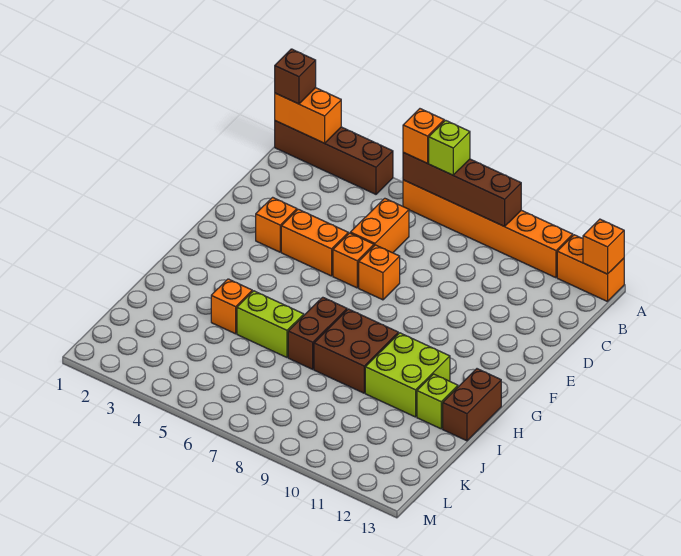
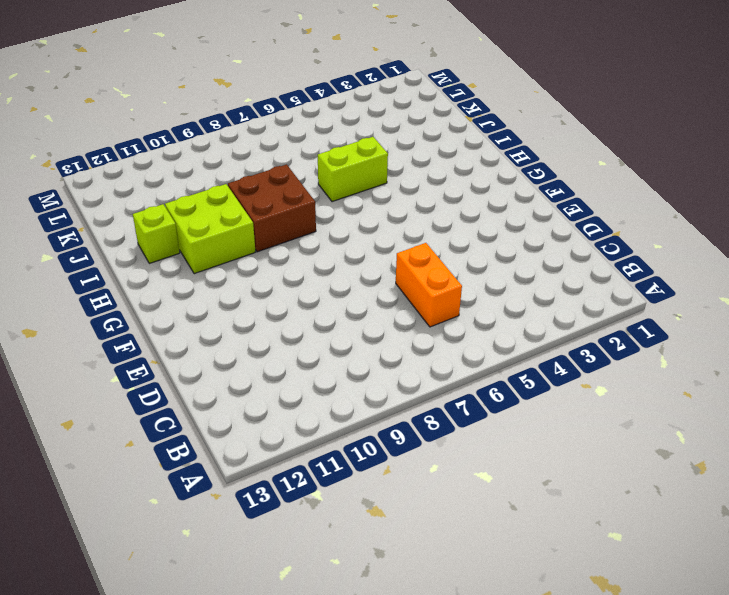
none -> brown brick A1:A4 level 1
none -> orange brick A6:A11 level 1
none -> orange brick A12:A13 level 1

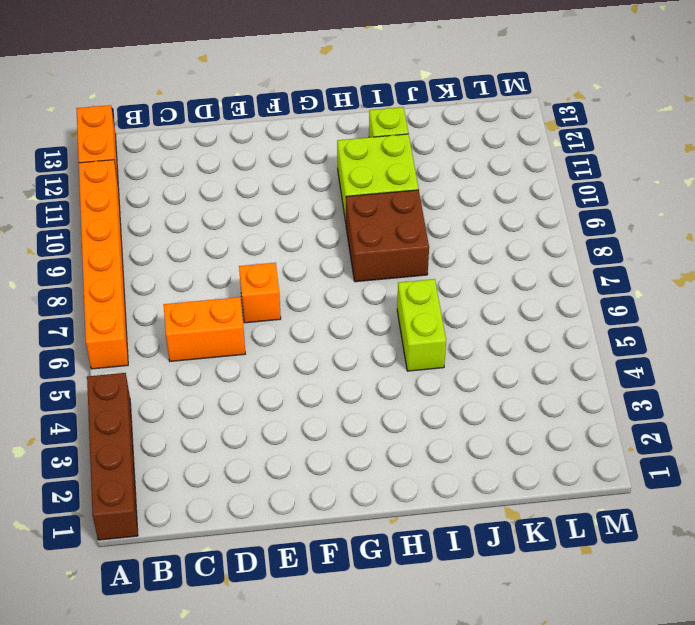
none -> orange brick E3 level 1
none -> orange brick E4:E5 level 1
none -> orange brick E6 level 1

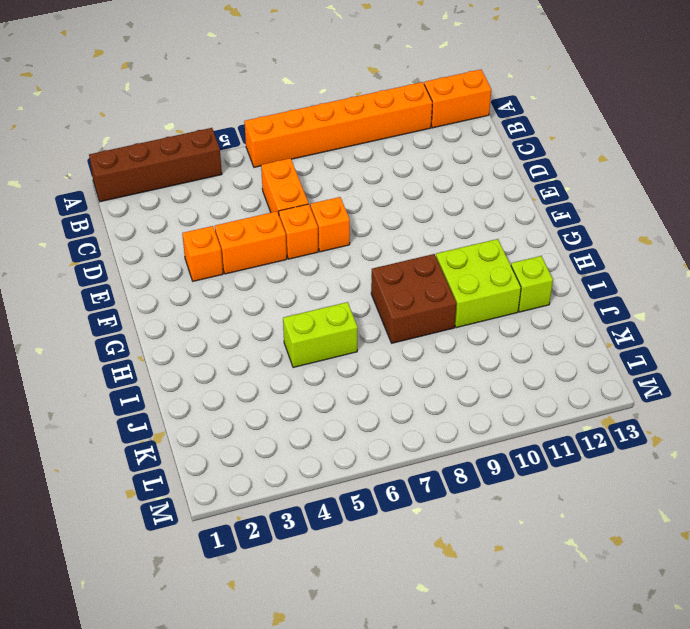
none -> brown brick H7:I7 level 1
none -> brown brick H13:I13 level 1
none -> orange brick I4 level 1

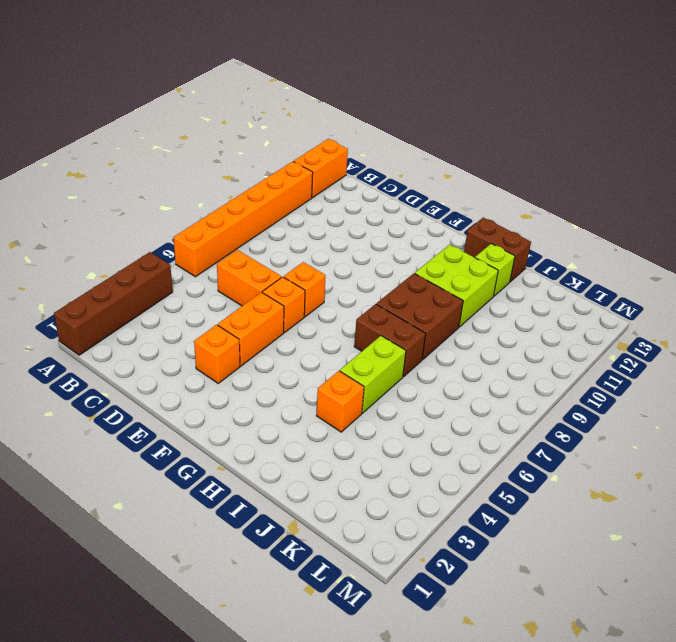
none -> orange brick A1:A2 level 2
none -> brown brick A6:A9 level 2
none -> orange brick A13 level 2

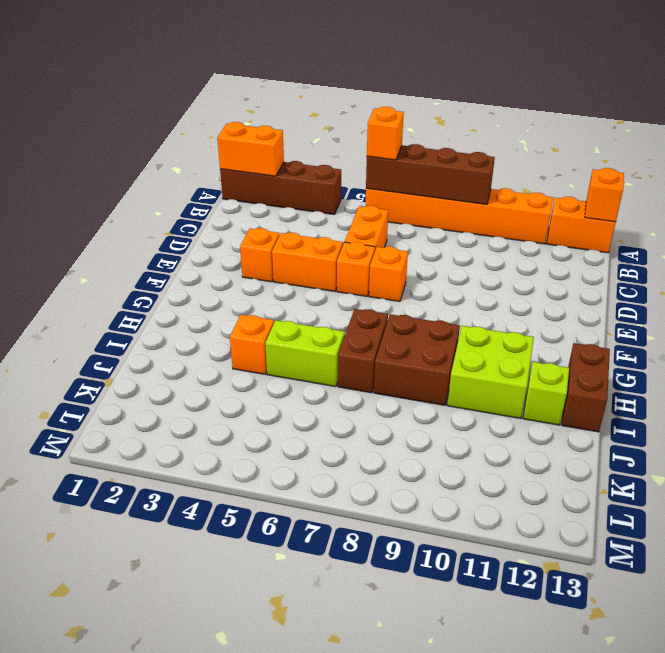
none -> brown brick A1 level 3
none -> lime brick A7 level 3

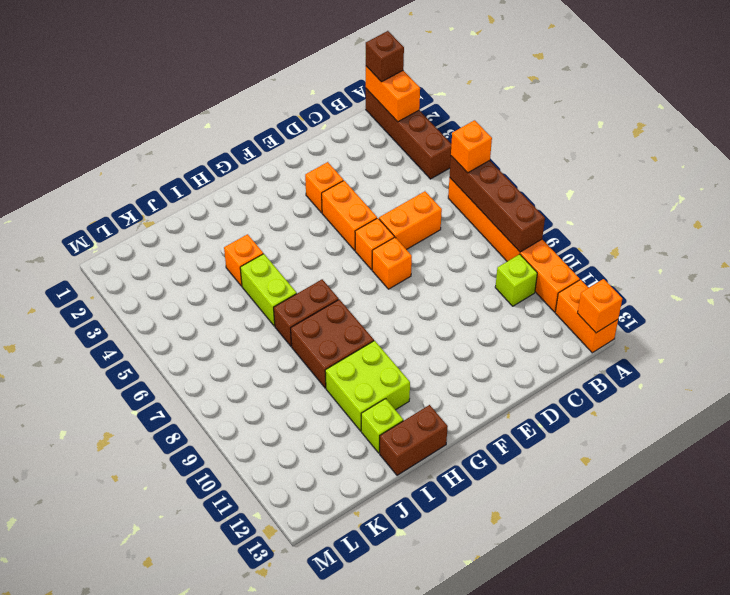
lime brick B10 level 1 -> lime brick A7 level 3

